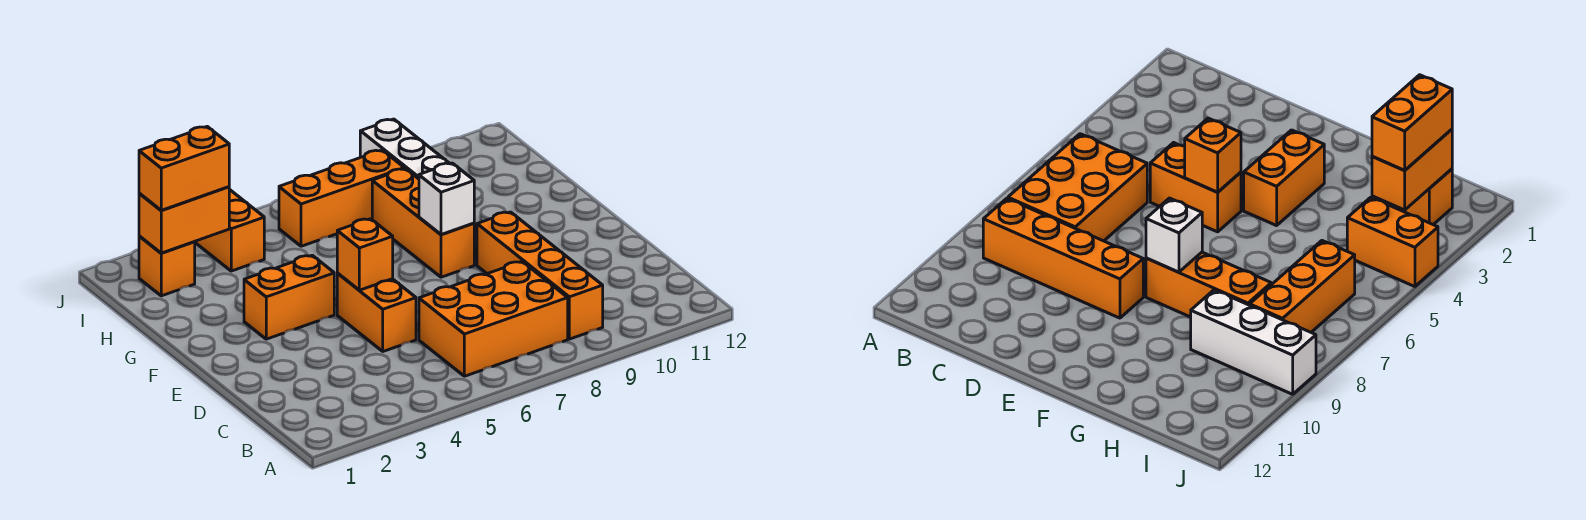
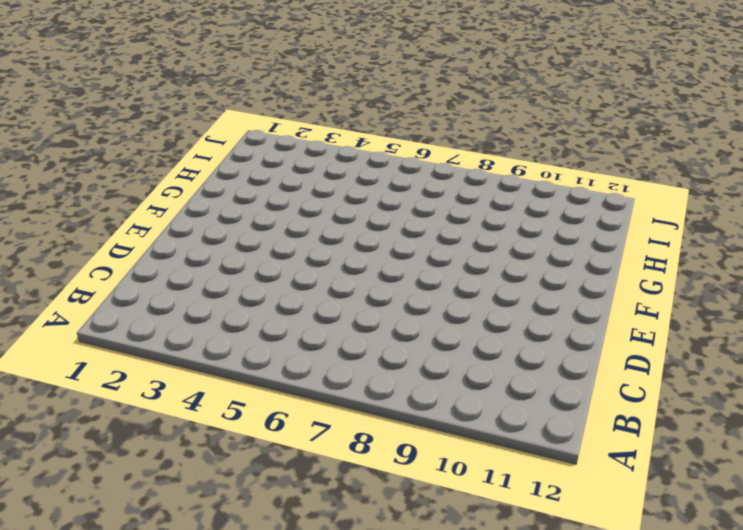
none -> orange brick B6:C8 level 1
none -> orange brick B9:E9 level 1
none -> orange brick D5:E5 level 1

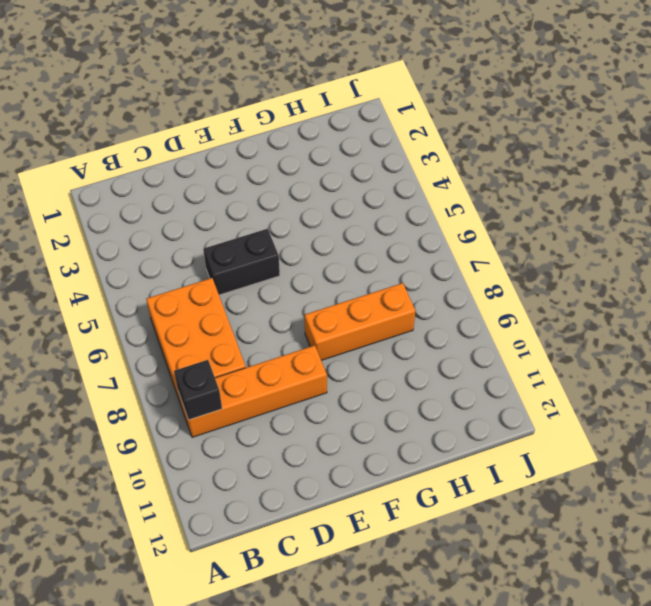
black brick B9 level 2 -> none
black brick D5:E5 level 1 -> orange brick D5:E5 level 1
none -> orange brick F3:F4 level 1
none -> white brick H9:J9 level 1
none -> orange brick I2 level 1

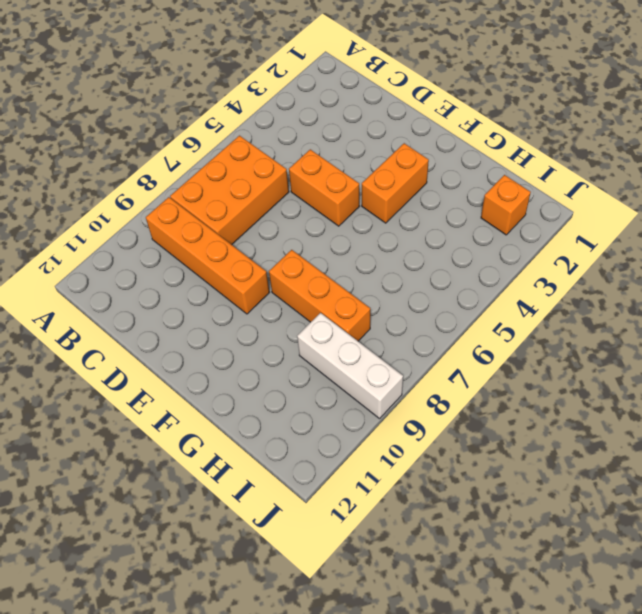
none -> orange brick I4:J4 level 1
none -> orange brick I6:I8 level 1
none -> orange brick E5 level 2

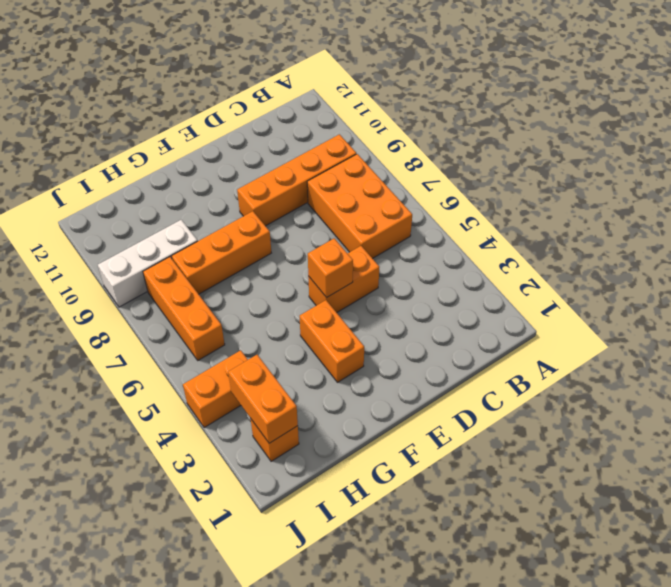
none -> white brick F8 level 2
none -> orange brick I2:I3 level 3

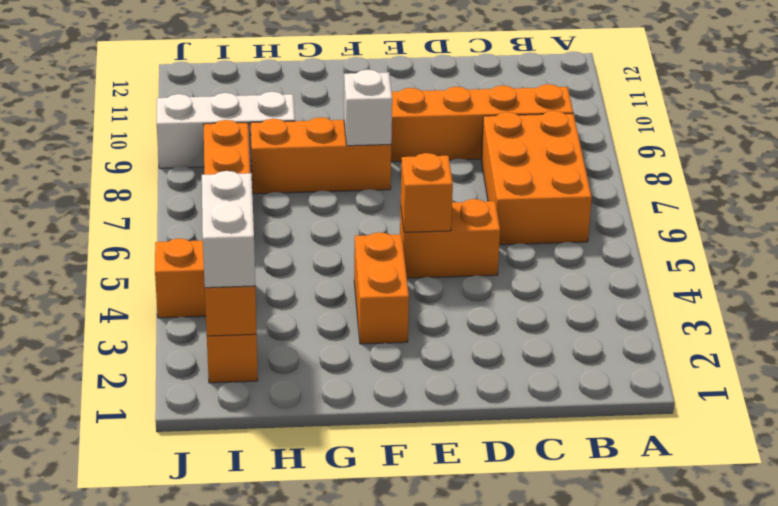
white brick I2:I3 level 3 -> orange brick I2:I3 level 3

